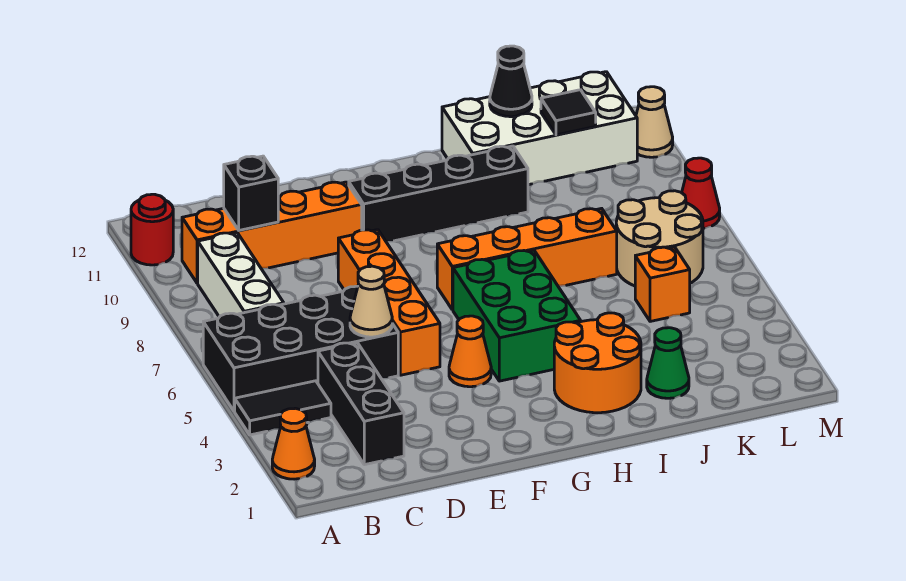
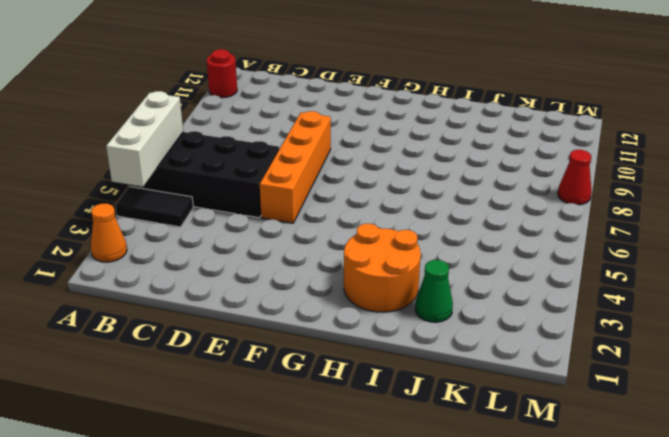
white brick A4:A6 level 2 -> white brick B7:B9 level 1
none -> orange brick B10:E10 level 1
none -> black brick C2:C4 level 1
none -> orange cone F4 level 1

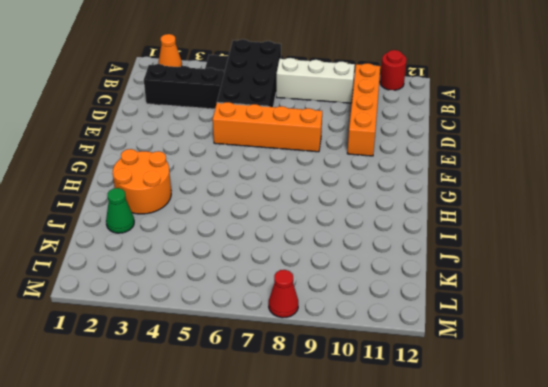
none -> orange cone F4 level 1
none -> black brick F10:I10 level 1
none -> green brick G4:H6 level 1

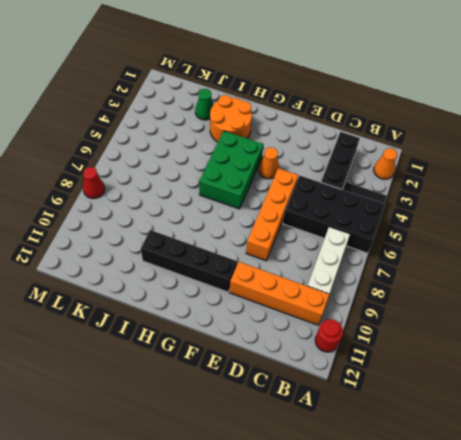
none -> orange brick G7:J7 level 1
none -> white brick I11:L12 level 1
none -> orange brick K5 level 1

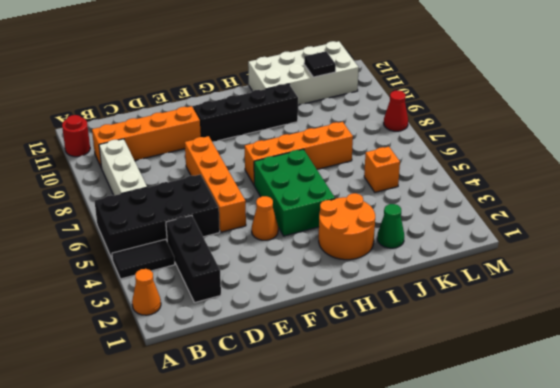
none -> tan round brick K6:L7 level 1
none -> tan cone M11 level 1
none -> black brick C10 level 2

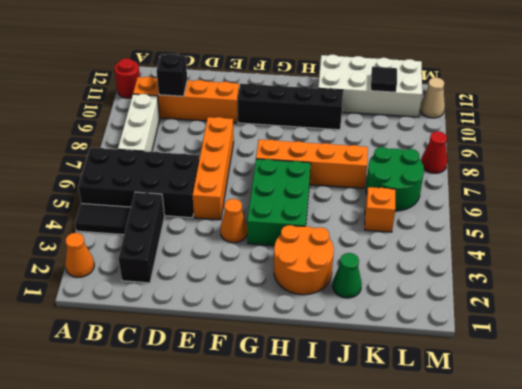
green round brick K6:L7 level 1 -> tan round brick K6:L7 level 1
none -> tan cone D5 level 2
none -> black cone J12 level 2

